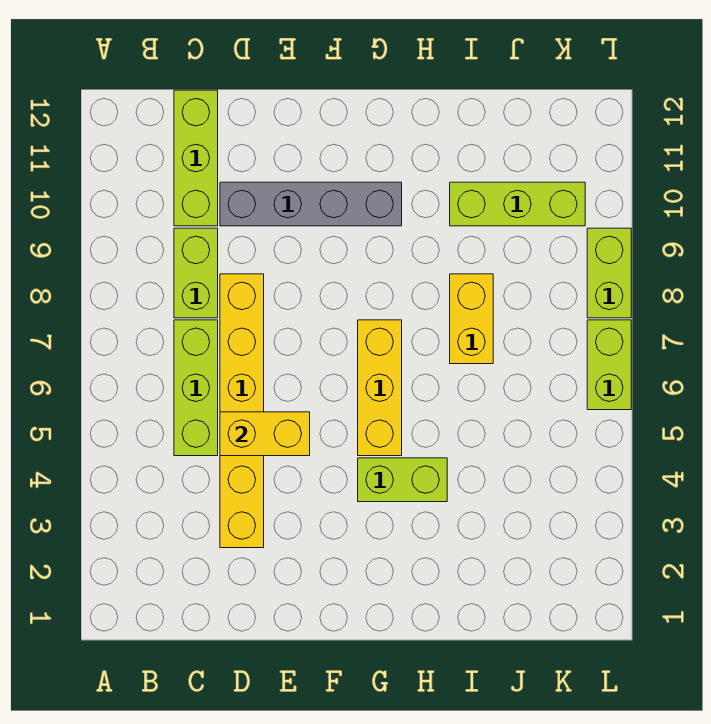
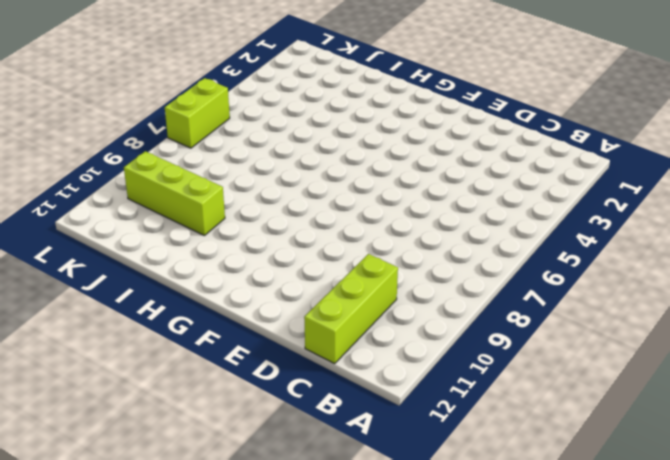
none -> lime brick C5:C7 level 1
none -> lime brick C8:C9 level 1
none -> yellow brick D3:D8 level 1

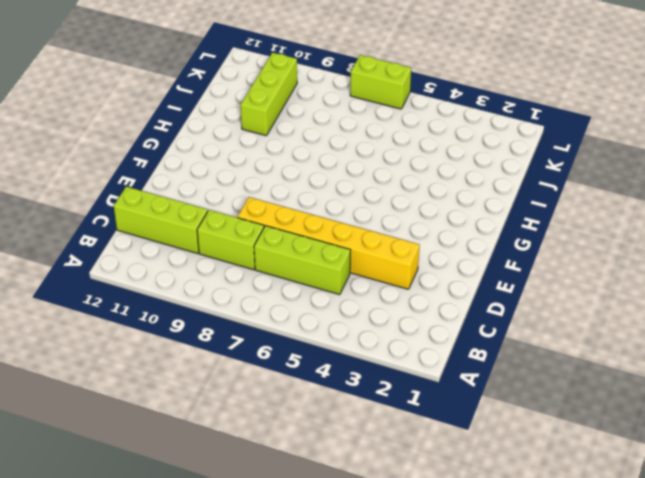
none -> grey brick D10:G10 level 1
none -> lime brick G4:H4 level 1
none -> yellow brick G5:G7 level 1

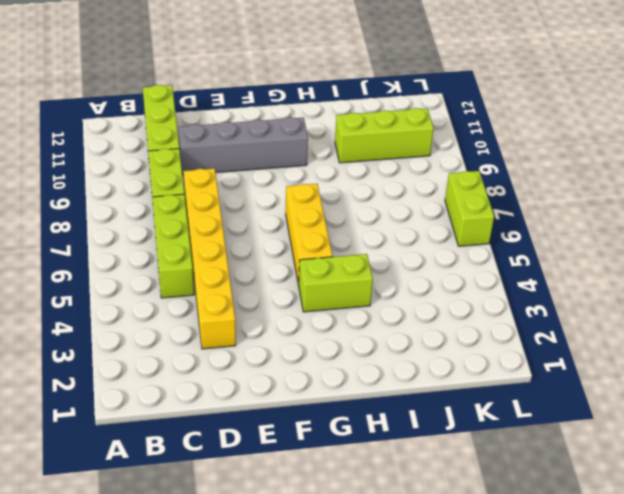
none -> yellow brick I7:I8 level 1
none -> lime brick L8:L9 level 1
none -> yellow brick D5:E5 level 2

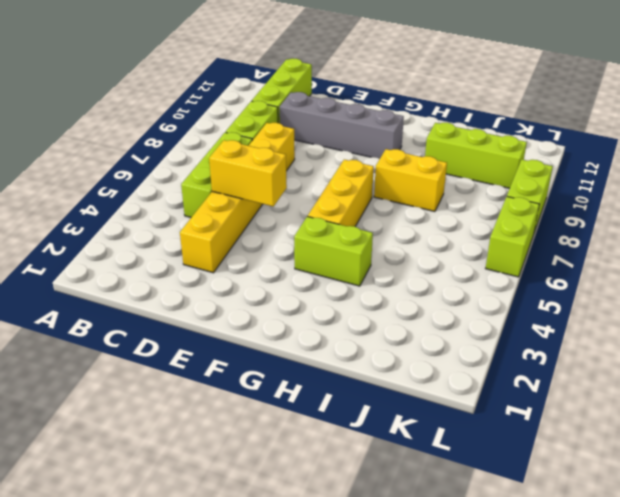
yellow brick H8:I8 level 1 -> yellow brick I7:I8 level 1

